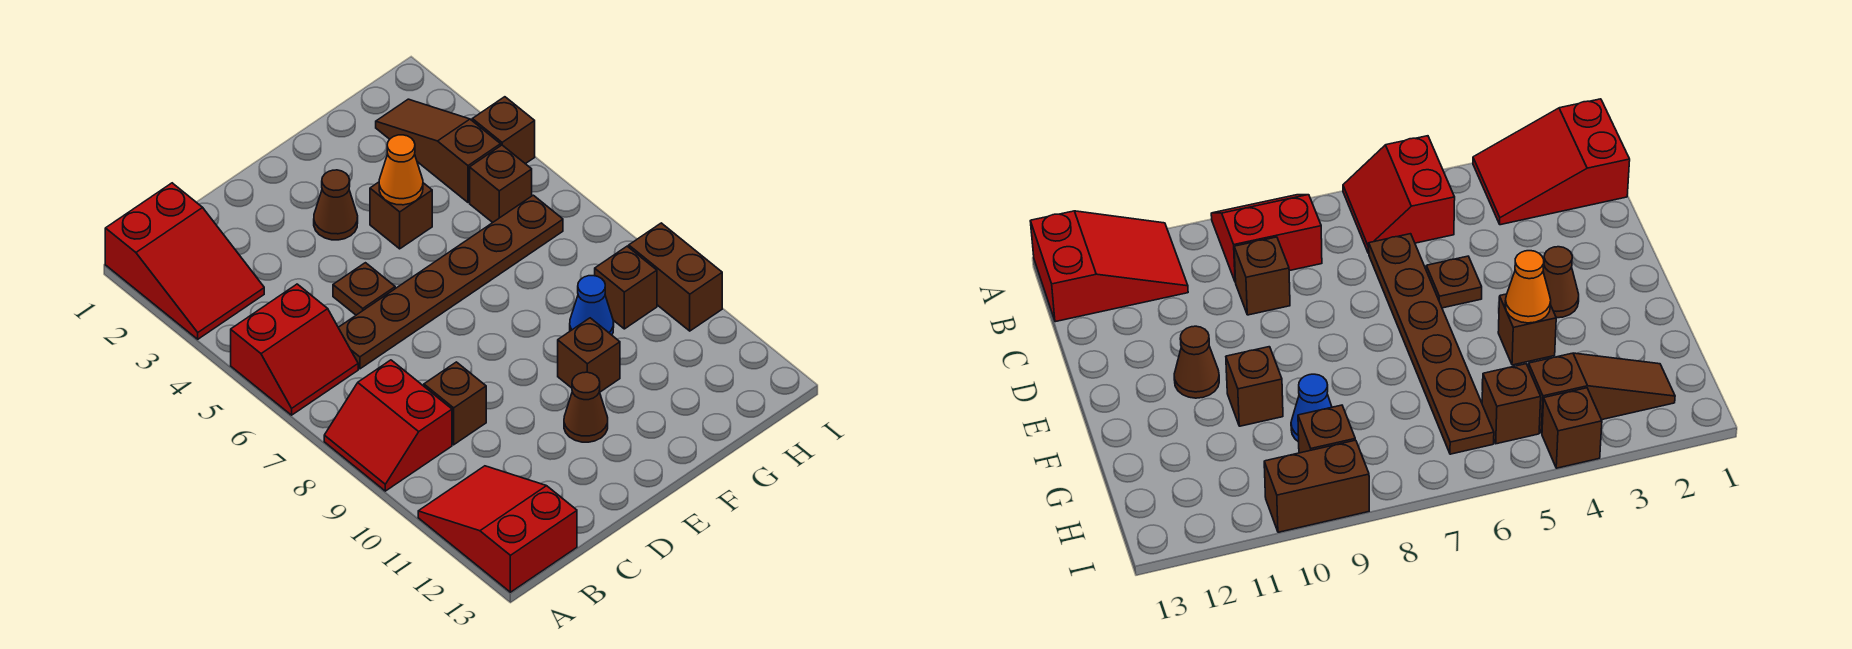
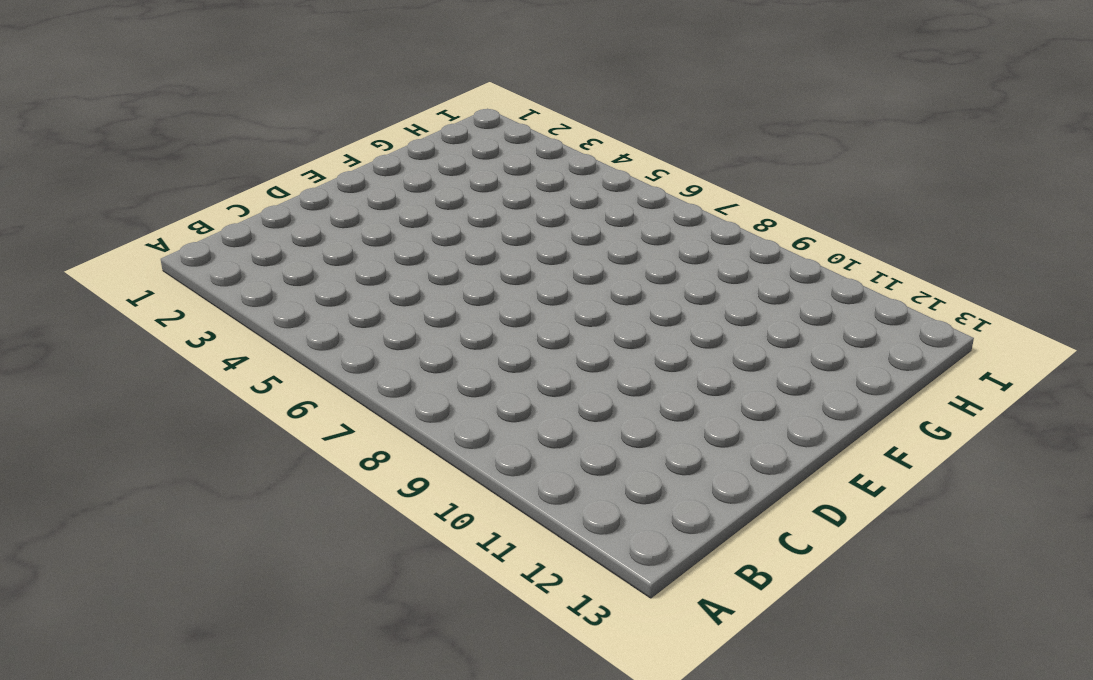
none -> red slope A1:B3 level 1 top 1
none -> red slope A5:B6 level 1 top 5
none -> red slope A8:B9 level 1 top B

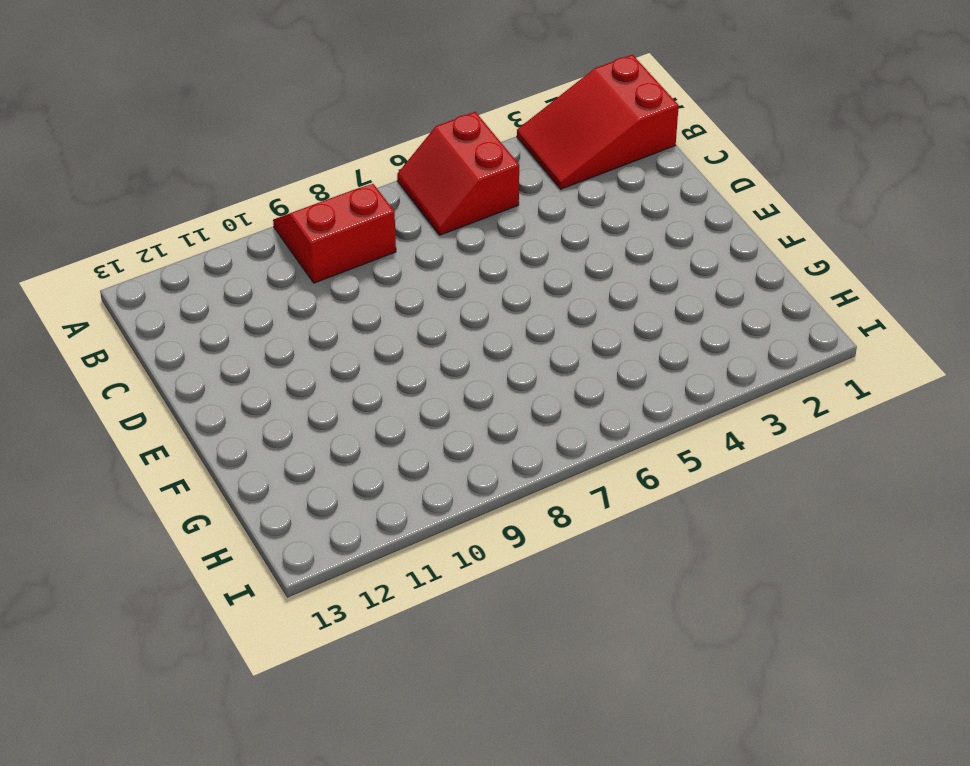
none -> red slope A11:B13 level 1 top 13
none -> brown plate C6:H6 level 1
none -> brown brick C9 level 1

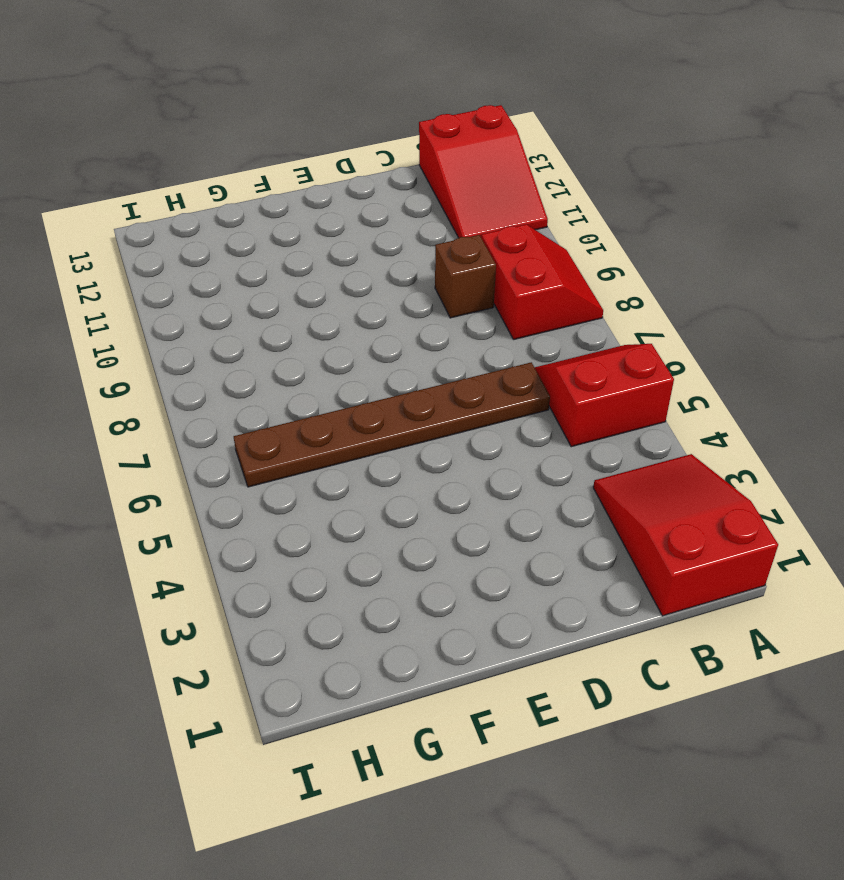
none -> brown plate D5 level 1
none -> brown cone E3 level 1
none -> brown cone E11 level 1

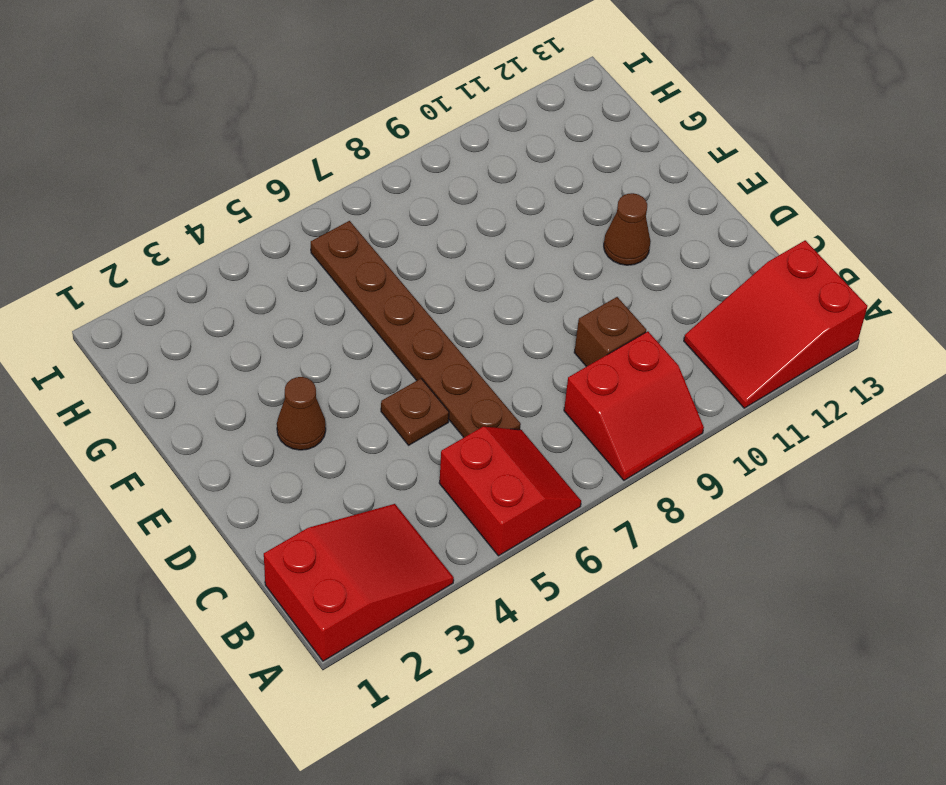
none -> brown brick F4 level 1
none -> brown brick F10 level 1
none -> blue cone G9 level 1

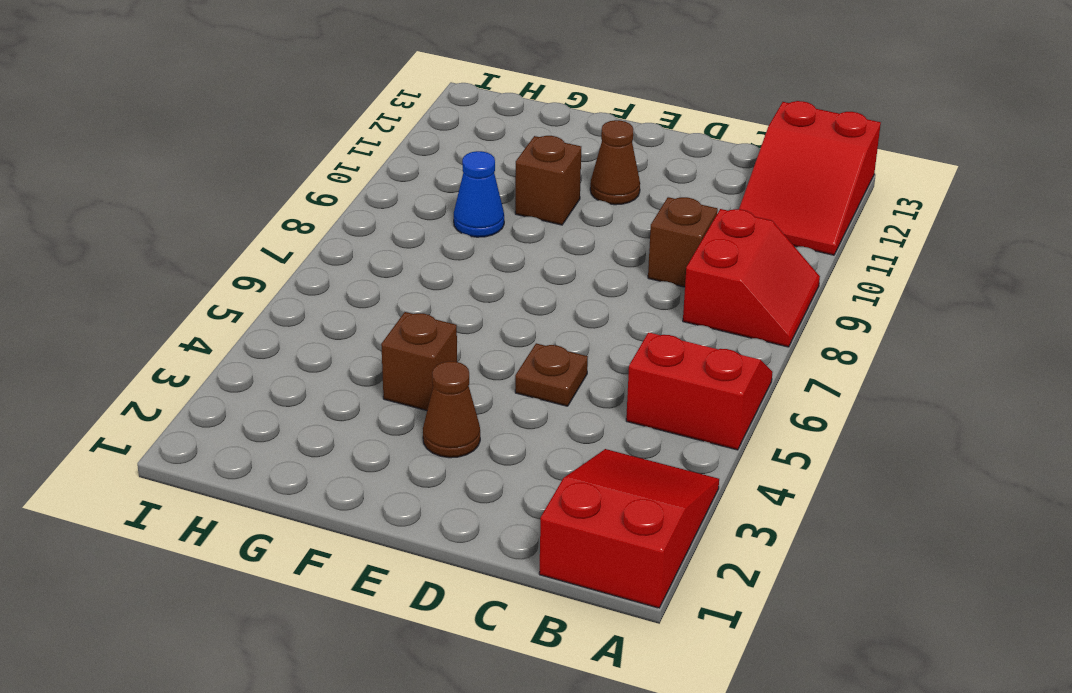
none -> brown plate C6:H6 level 1
none -> brown slope H2:H4 level 1 top 4
none -> brown brick H5 level 1

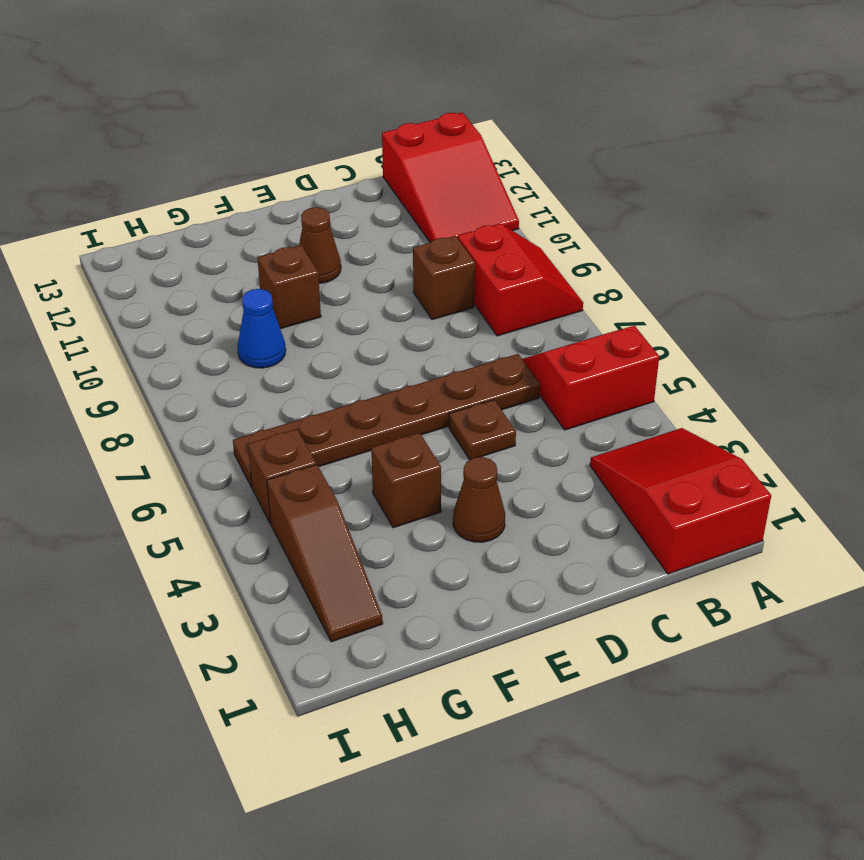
none -> brown brick H9 level 1
none -> brown brick I4 level 1
none -> brown brick I9:I10 level 1

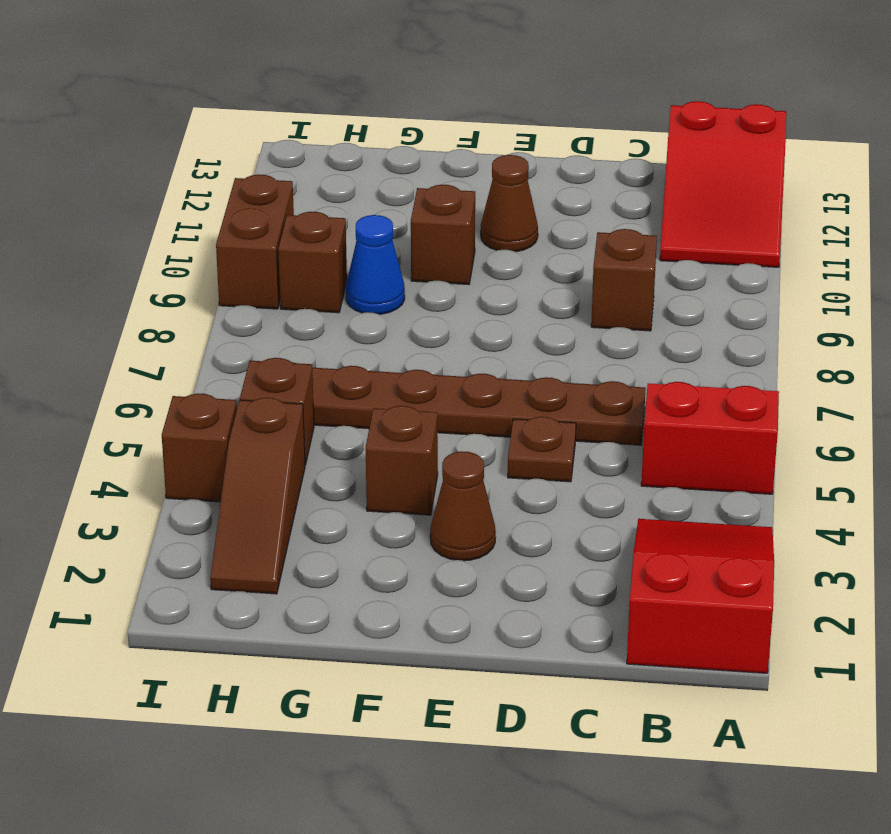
none -> red slope A8:B9 level 1 top B
none -> orange cone F4 level 2

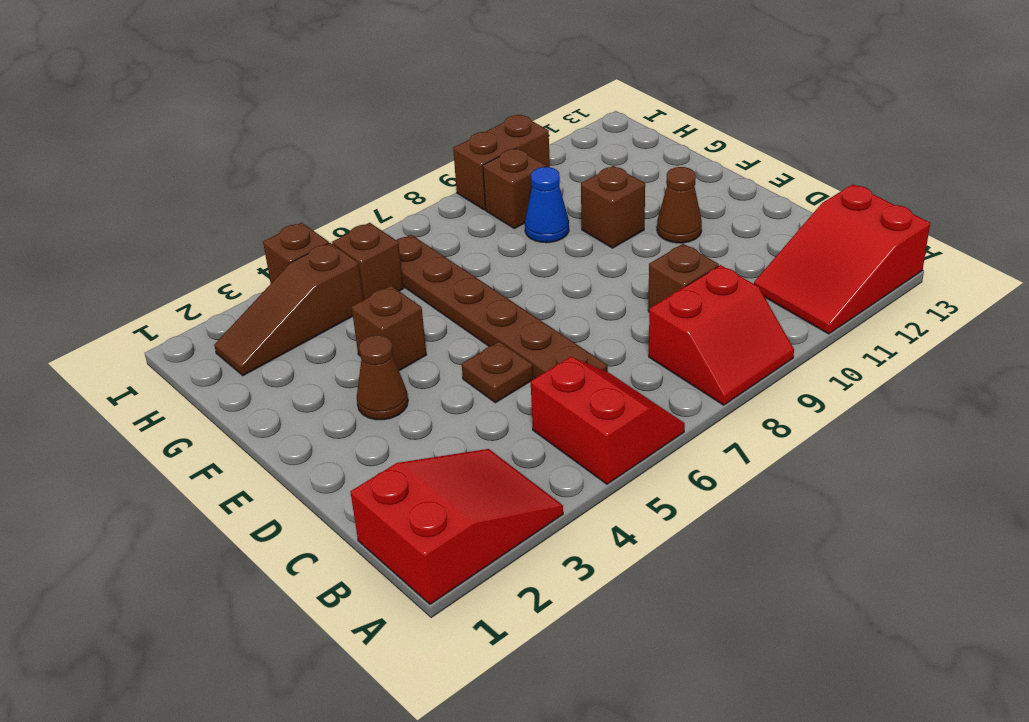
none -> orange cone F4 level 2

